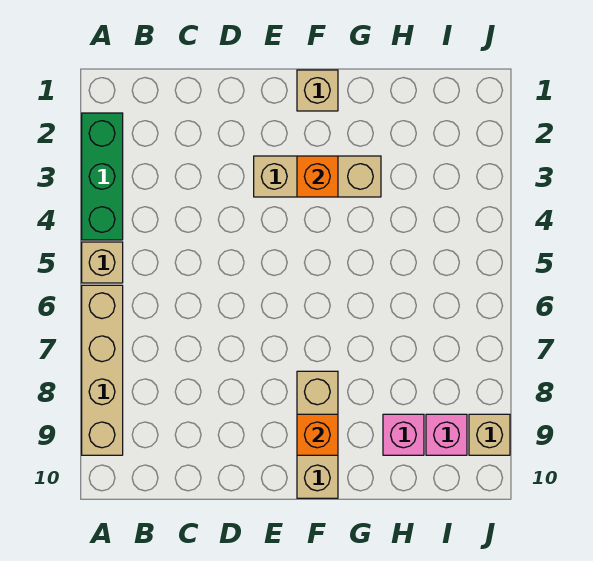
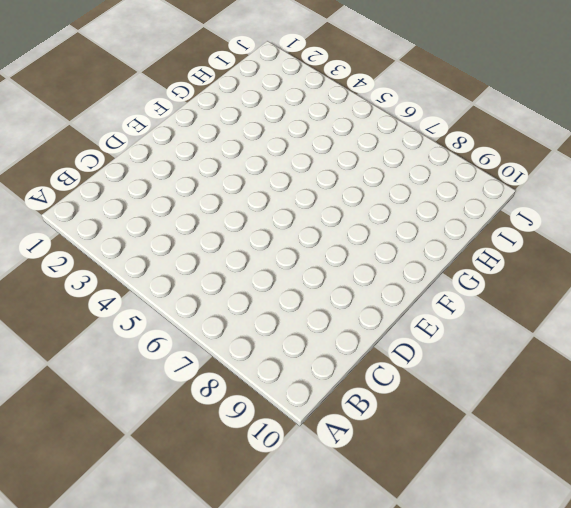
none -> green brick A2:A4 level 1
none -> tan brick A5 level 1

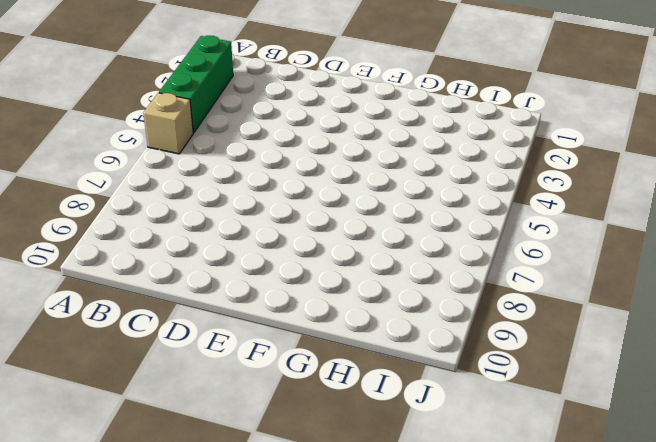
none -> tan brick A6:A9 level 1
none -> tan brick E3:G3 level 1

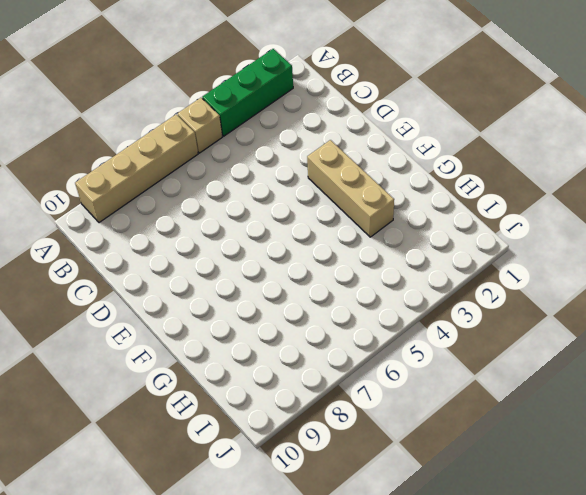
none -> tan brick F1 level 1
none -> tan brick F8:F10 level 1

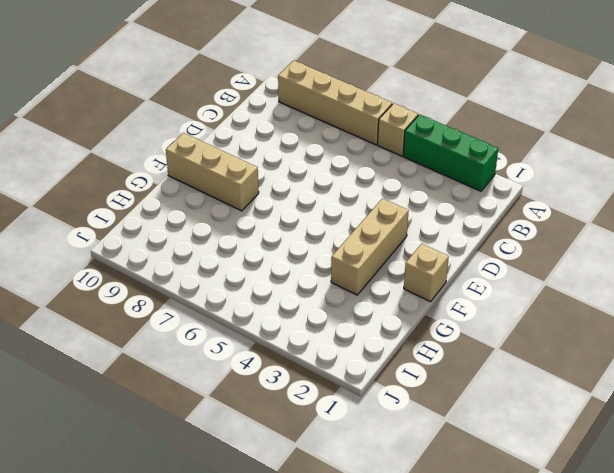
none -> pink brick H9 level 1
none -> pink brick I9 level 1

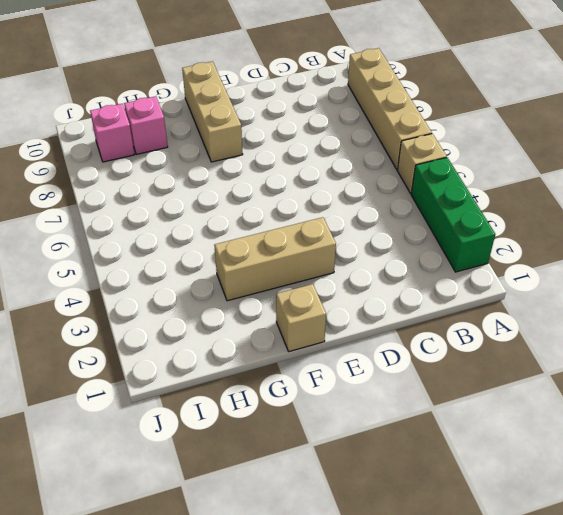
none -> tan brick J9 level 1
none -> orange brick F3 level 2

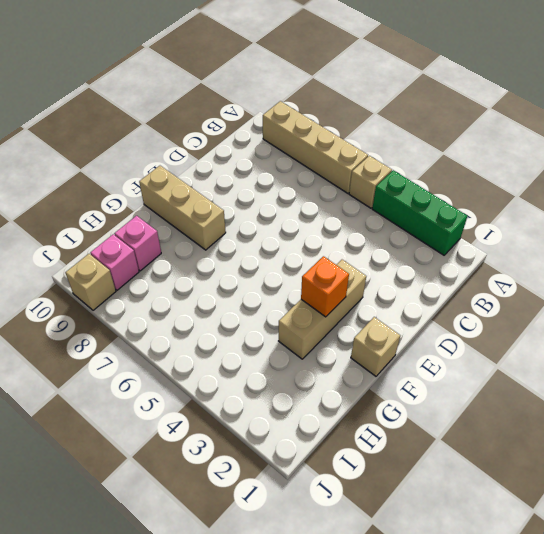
none -> orange brick F9 level 2

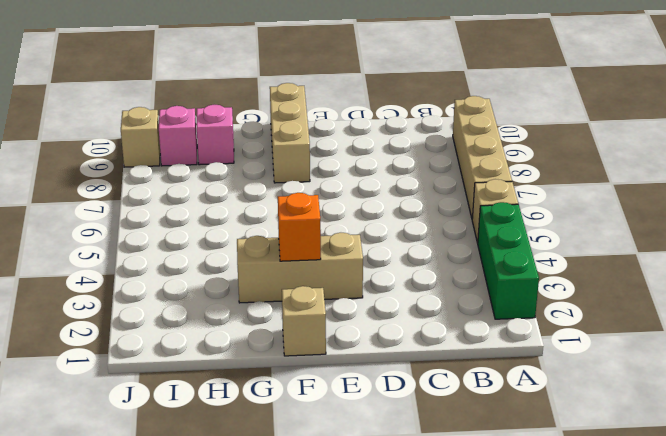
none -> orange brick F9 level 2

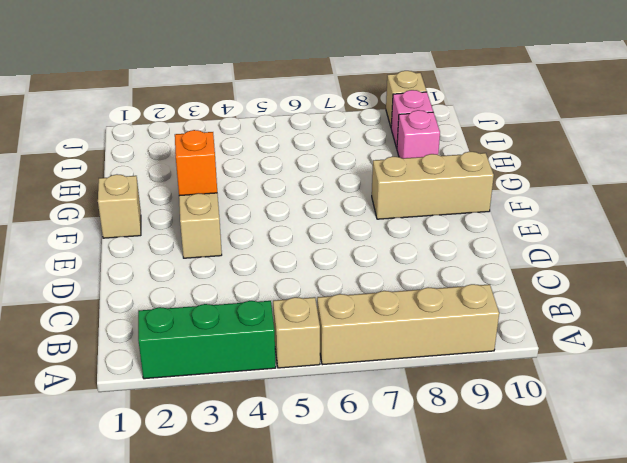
none -> orange brick F9 level 2

